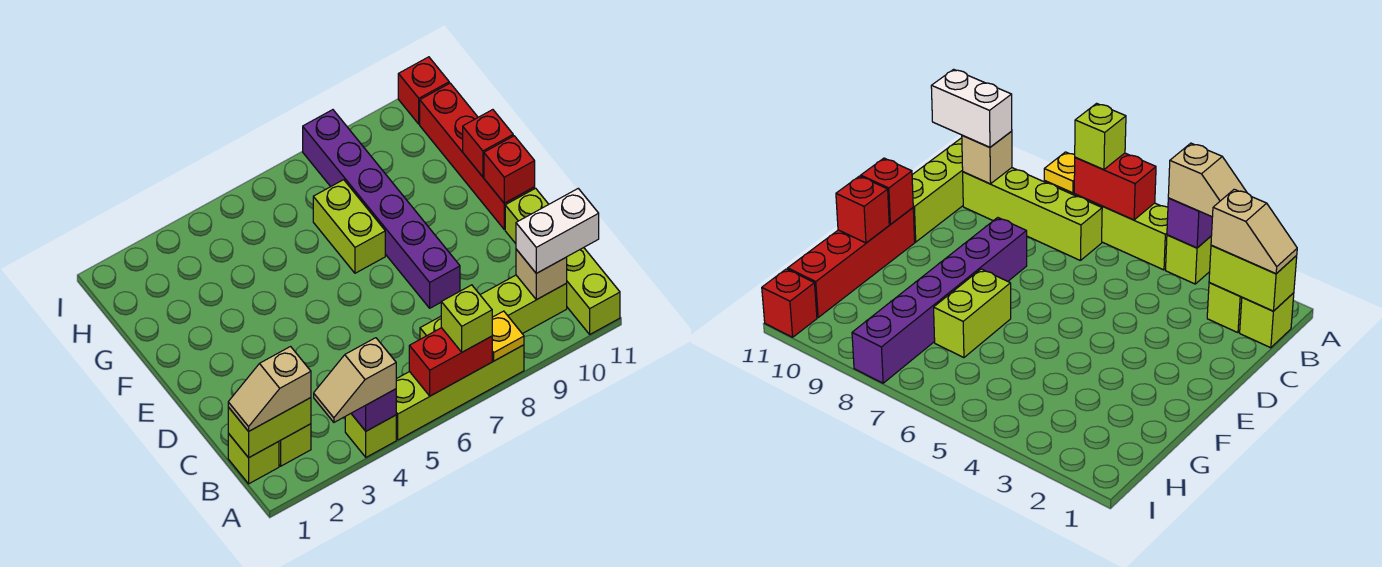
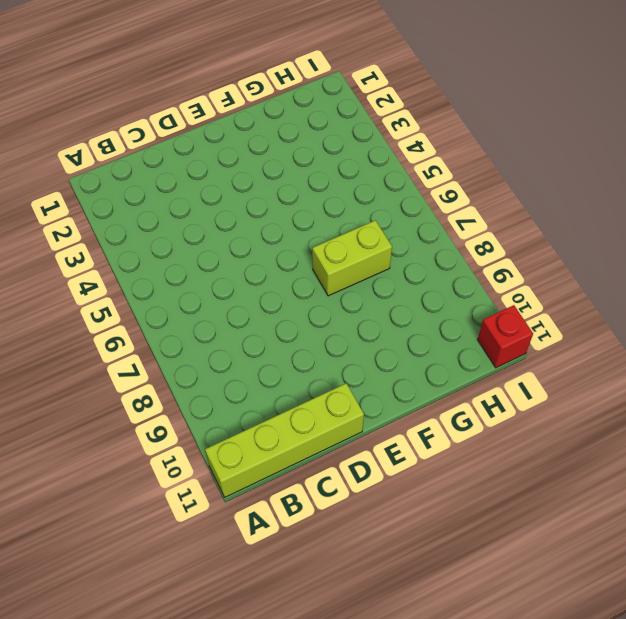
none -> lime brick A4 level 1
none -> lime brick A5:A8 level 1
none -> lime brick B1 level 1

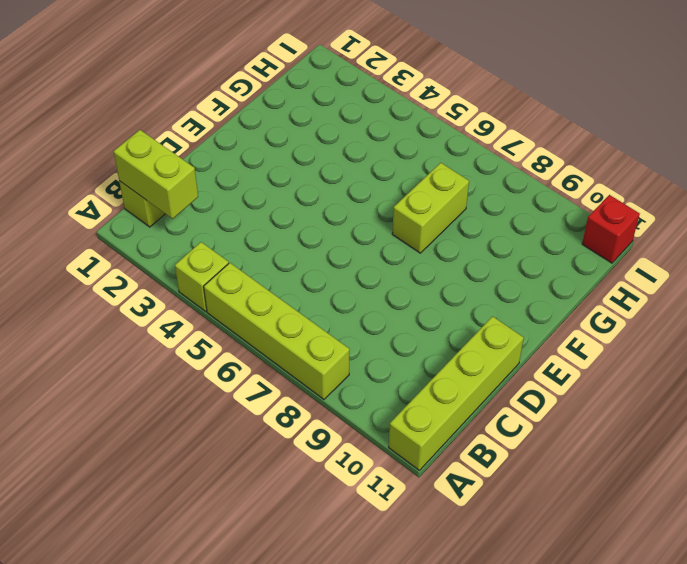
none -> lime brick B2 level 1
none -> lime brick B7:B10 level 1
none -> purple brick D8:I8 level 1

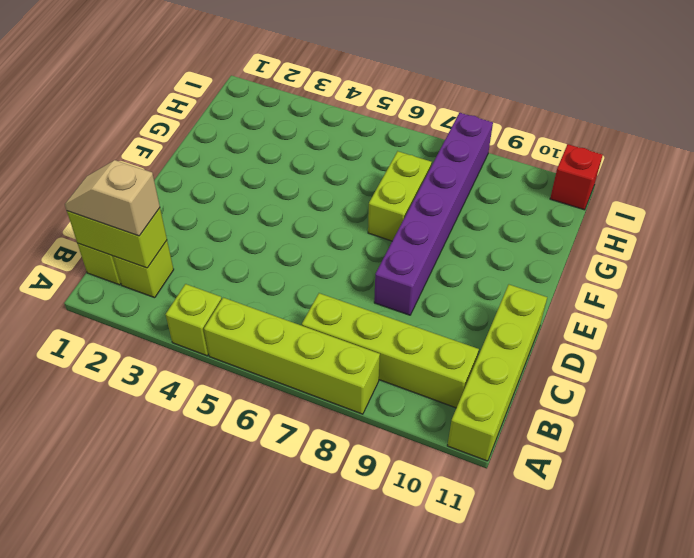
none -> red brick E11:H11 level 1
none -> purple brick A4 level 2
none -> red brick A6:A7 level 2

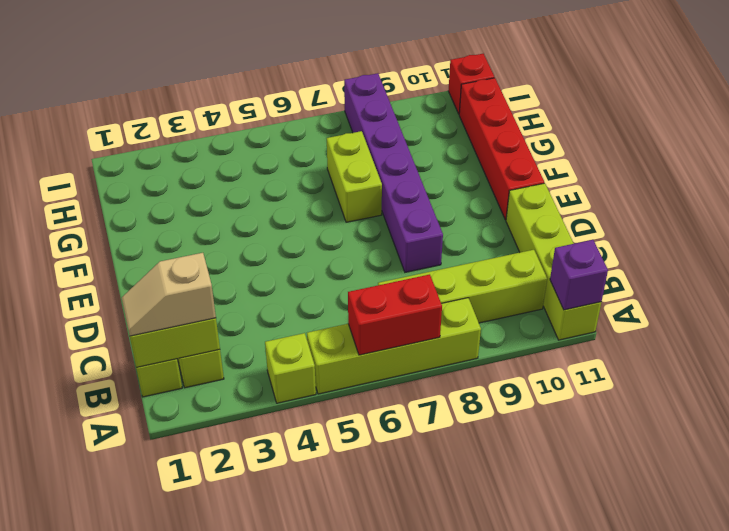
purple brick A11 level 2 -> purple brick A4 level 2
none -> yellow plate A8 level 2
none -> tan brick B10 level 2
none -> red brick E11 level 2

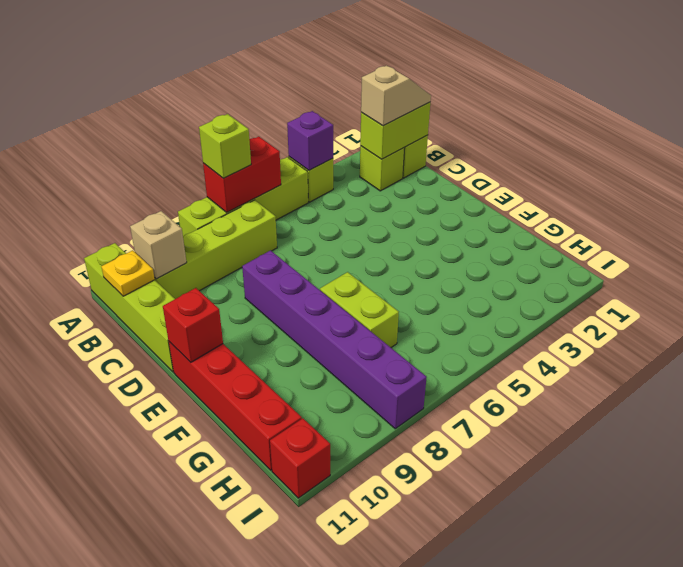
yellow plate B11 level 2 -> yellow plate A8 level 2
none -> red brick F11 level 2
none -> tan slope A3:A4 level 3 top 4
none -> white brick B10:B11 level 3

